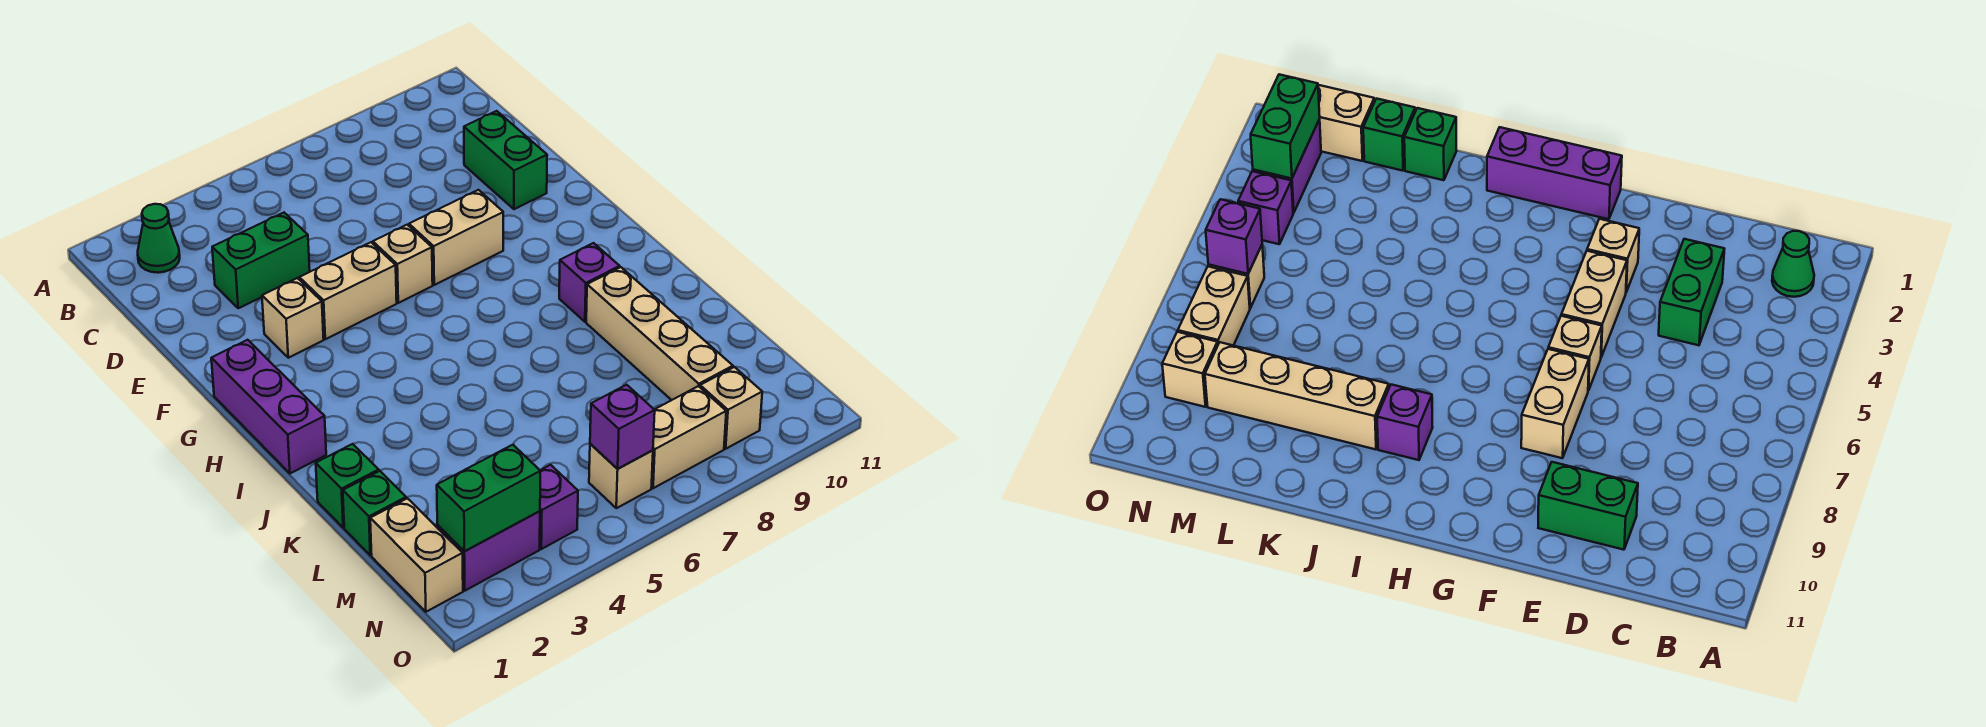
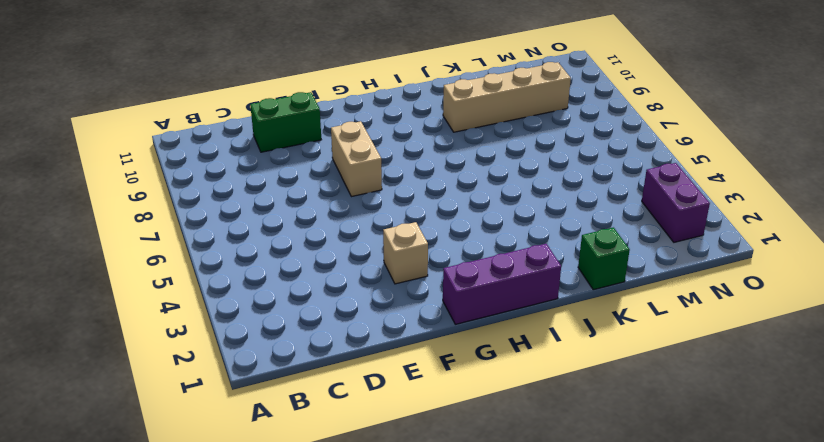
none -> green cone B2 level 1
none -> green brick D3:D4 level 1
none -> tan brick F4:F5 level 1

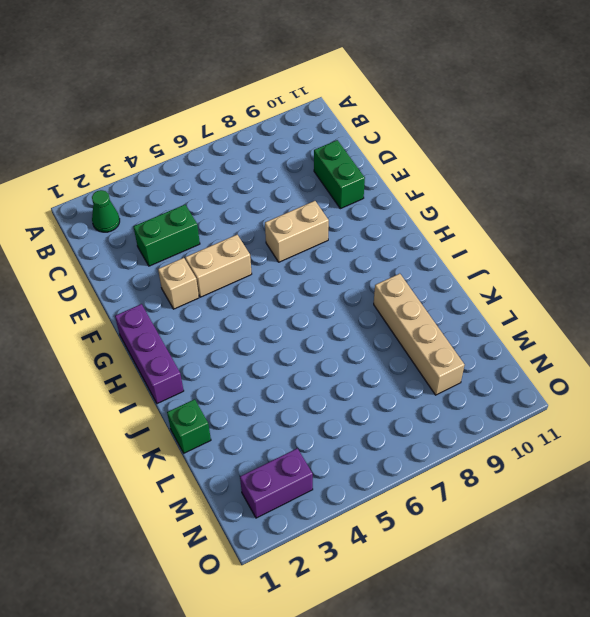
none -> tan brick F6 level 1
none -> purple brick I9 level 1
none -> green brick L1 level 1

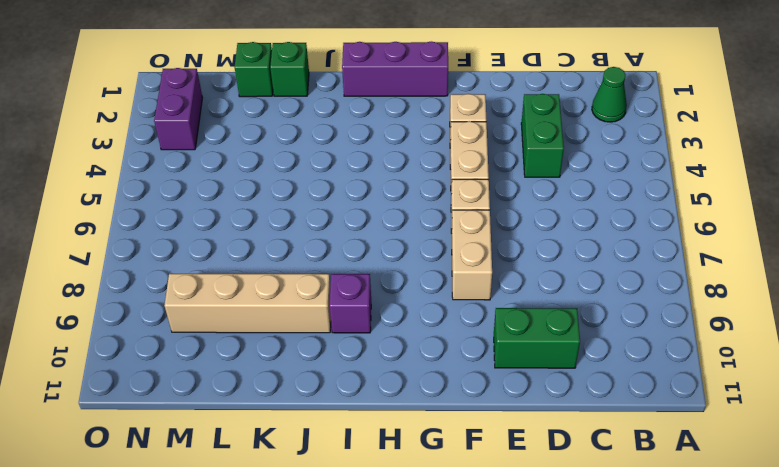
none -> tan brick M1:N1 level 1
none -> purple brick N4 level 1
none -> tan brick N6 level 1

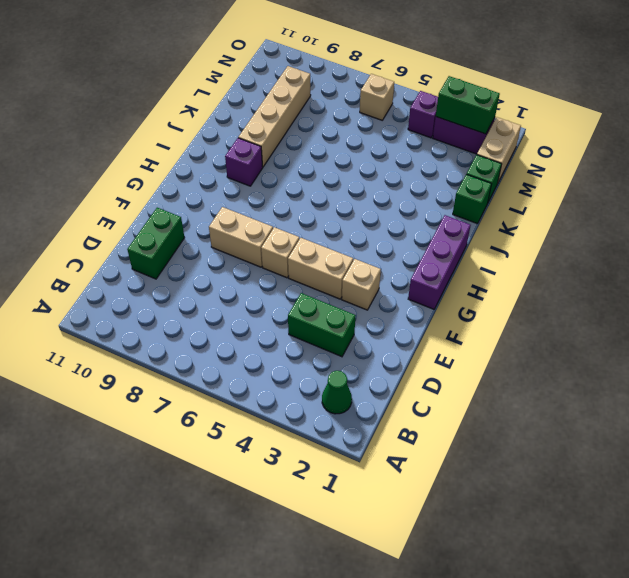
none -> tan brick N7:N8 level 1
none -> tan brick N9 level 1
none -> purple brick N6 level 2

